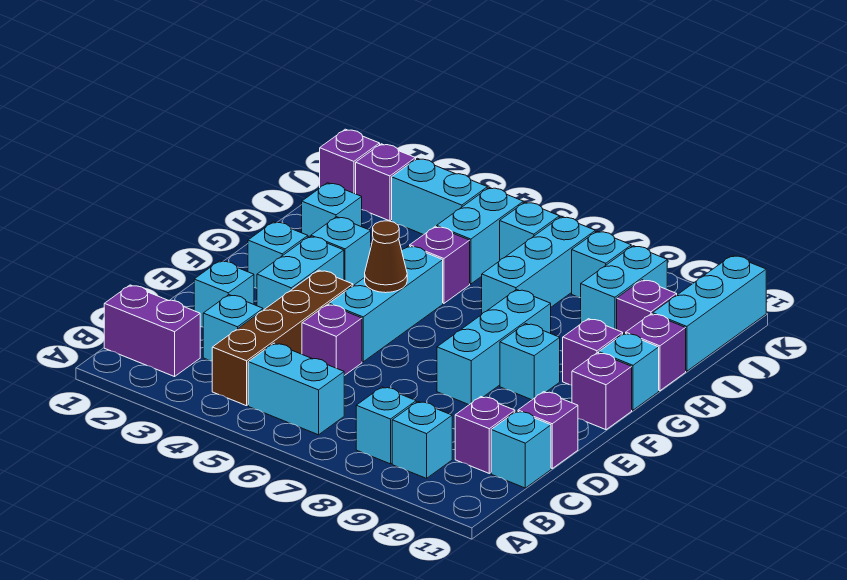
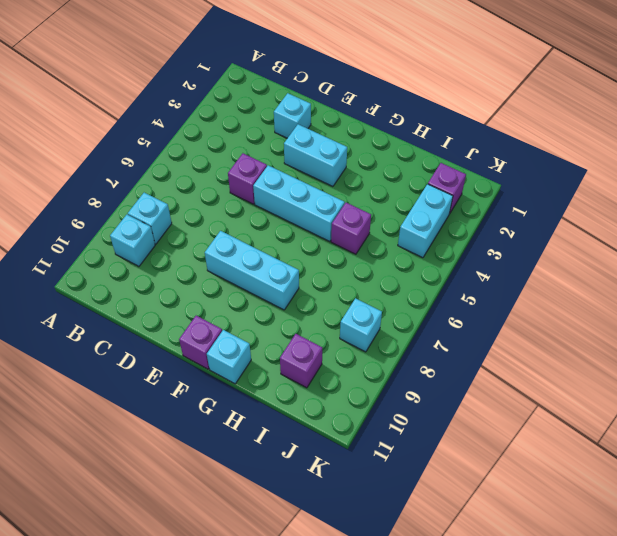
none -> purple brick B1:B2 level 1
none -> brown brick B4:E4 level 1
none -> cyan brick B5:B6 level 1
none -> cyan brick C3 level 1

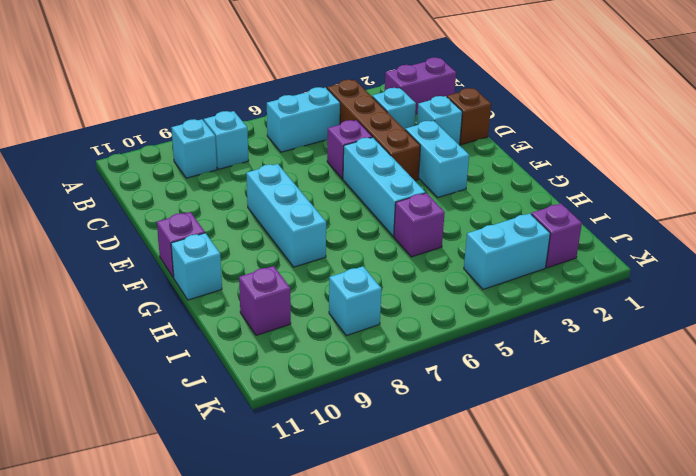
brown brick D1 level 1 -> none
none -> purple brick C10 level 1
none -> cyan brick C11 level 1
none -> purple brick D11 level 1
none -> cyan brick F2 level 1

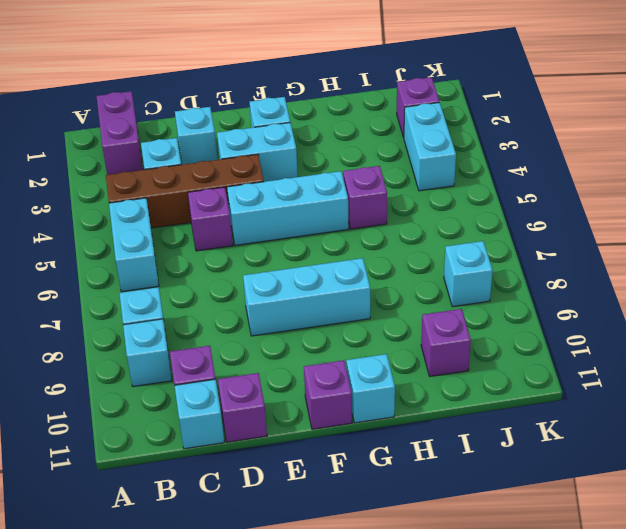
none -> cyan brick F9 level 1
none -> cyan brick G3 level 1
none -> purple brick G10 level 1
none -> cyan brick H2 level 1

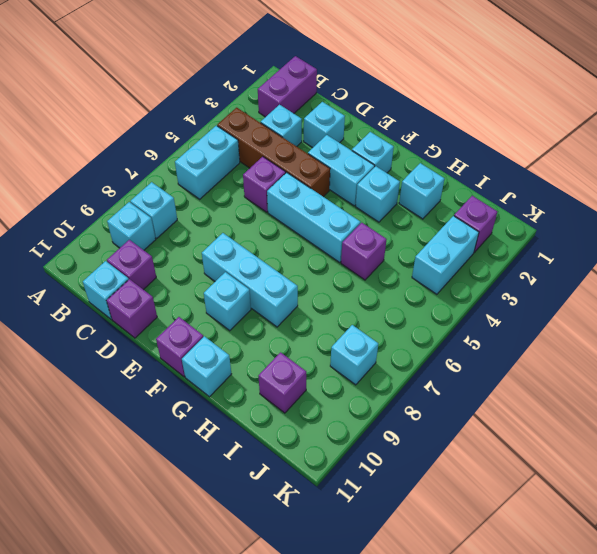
none -> purple brick G10 level 1
none -> cyan brick H7:J7 level 1
none -> purple brick H11 level 1
none -> cyan brick I5:J5 level 1

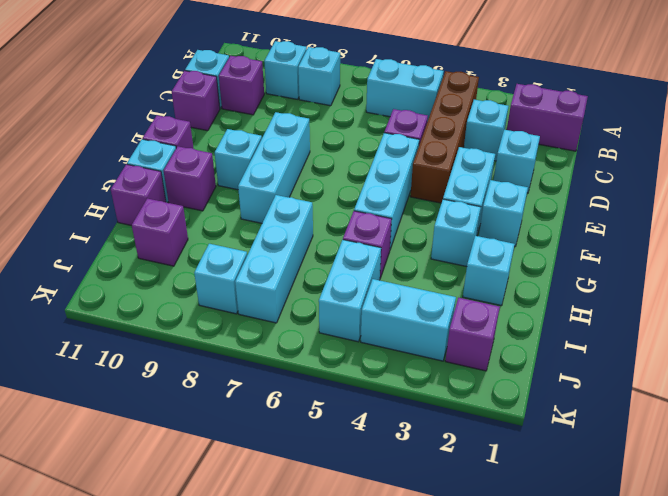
none -> cyan brick I9:J9 level 1
none -> cyan brick I11:K11 level 1
none -> purple brick J1 level 1
none -> cyan brick J6 level 1

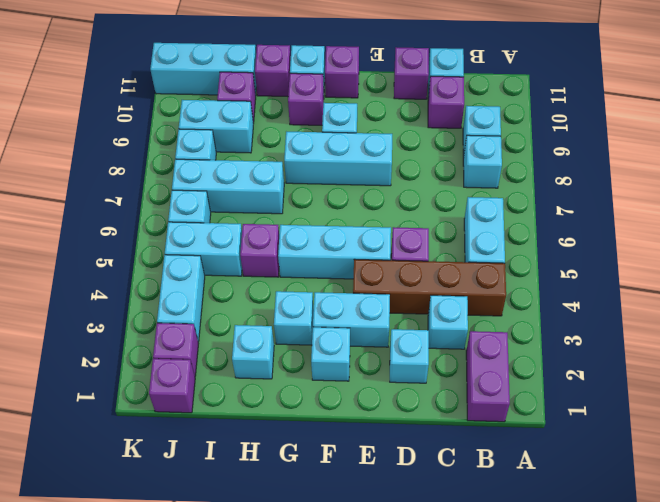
none -> brown cone F5 level 2

